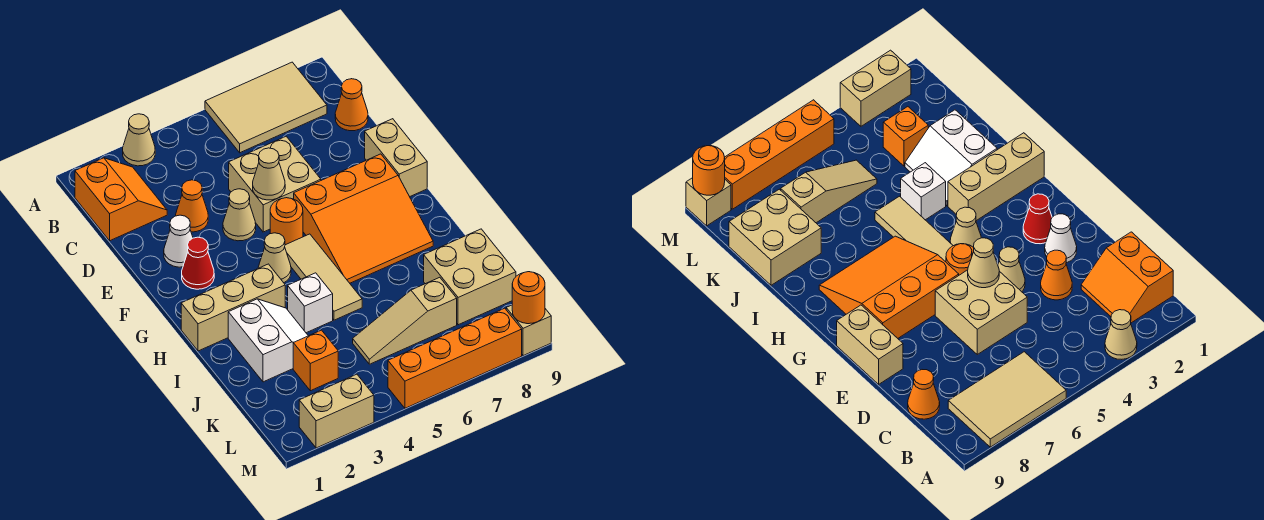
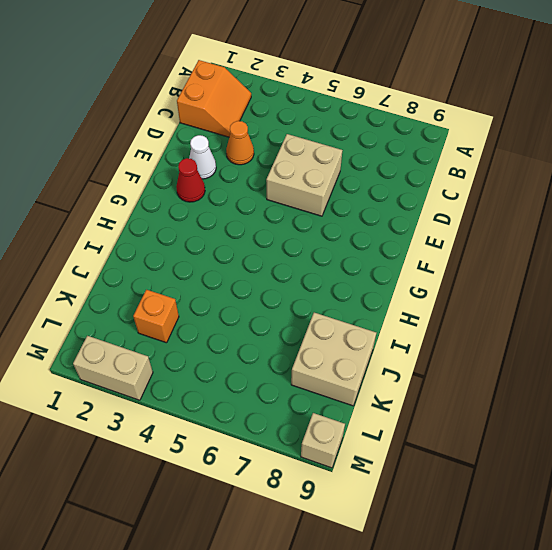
none -> tan cone A3 level 1
none -> tan tile A6:B8 level 1
none -> orange cone C9 level 1

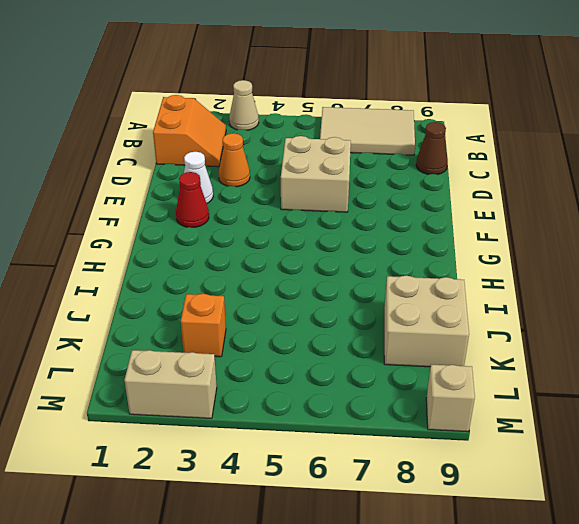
brown cone C9 level 1 -> orange cone C9 level 1
none -> tan cone E4 level 1
none -> tan brick E9:F9 level 1
none -> orange round brick F5 level 1

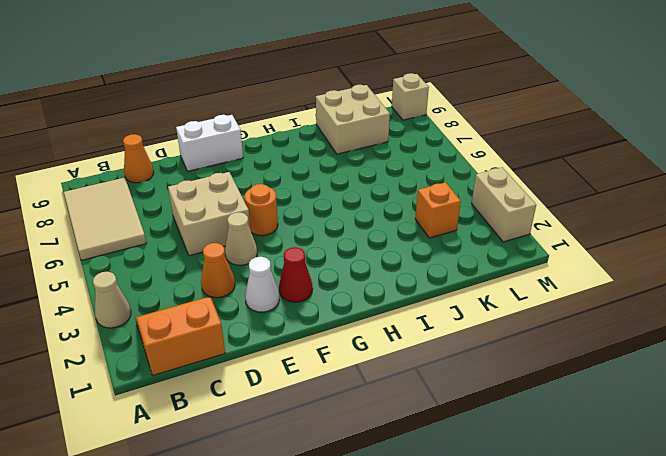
white brick E9:F9 level 1 -> tan brick E9:F9 level 1
none -> orange slope F6:H8 level 1 top F
none -> tan cone G4 level 1
none -> tan tile G5:I5 level 1

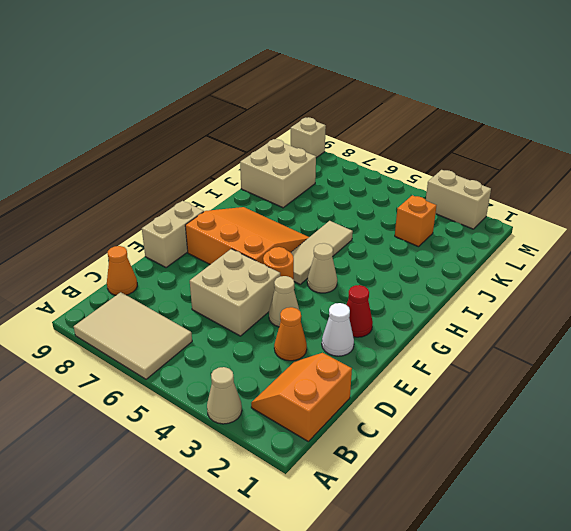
none -> tan brick H1:H3 level 1
none -> white slope I2:J3 level 1 top 2
none -> white brick I4 level 1

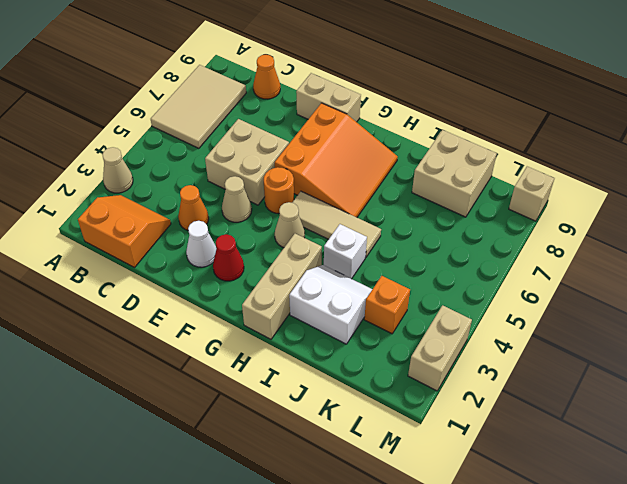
none -> tan slope K5:K7 level 1 top 7
none -> orange brick M5:M8 level 1
none -> tan cone E5 level 2

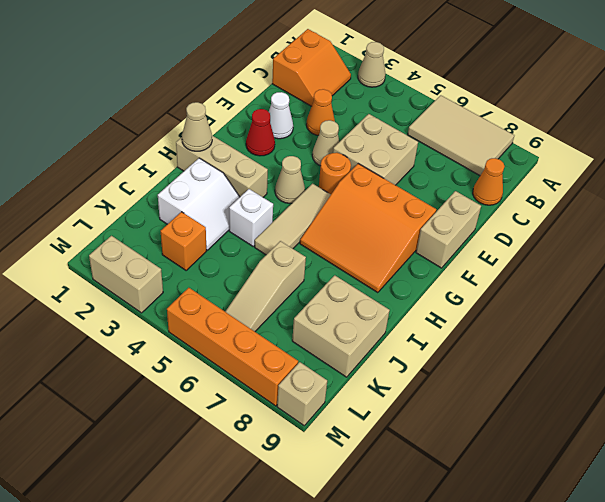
tan cone H1 level 2 -> tan cone E5 level 2
tan slope J6:L6 level 1 top J -> tan slope K5:K7 level 1 top 7
none -> orange round brick M9 level 2

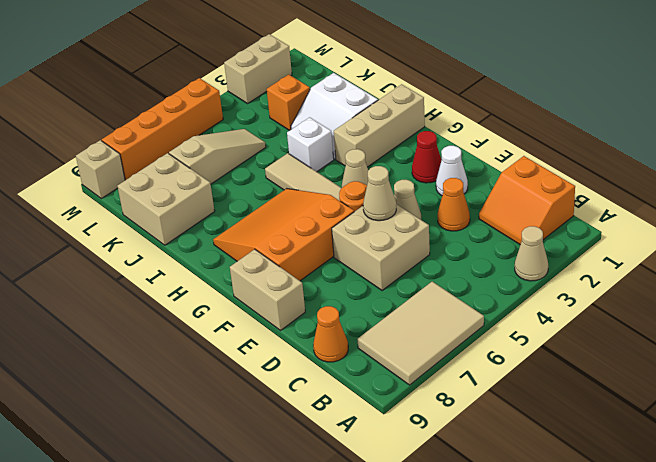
none -> orange round brick M9 level 2

